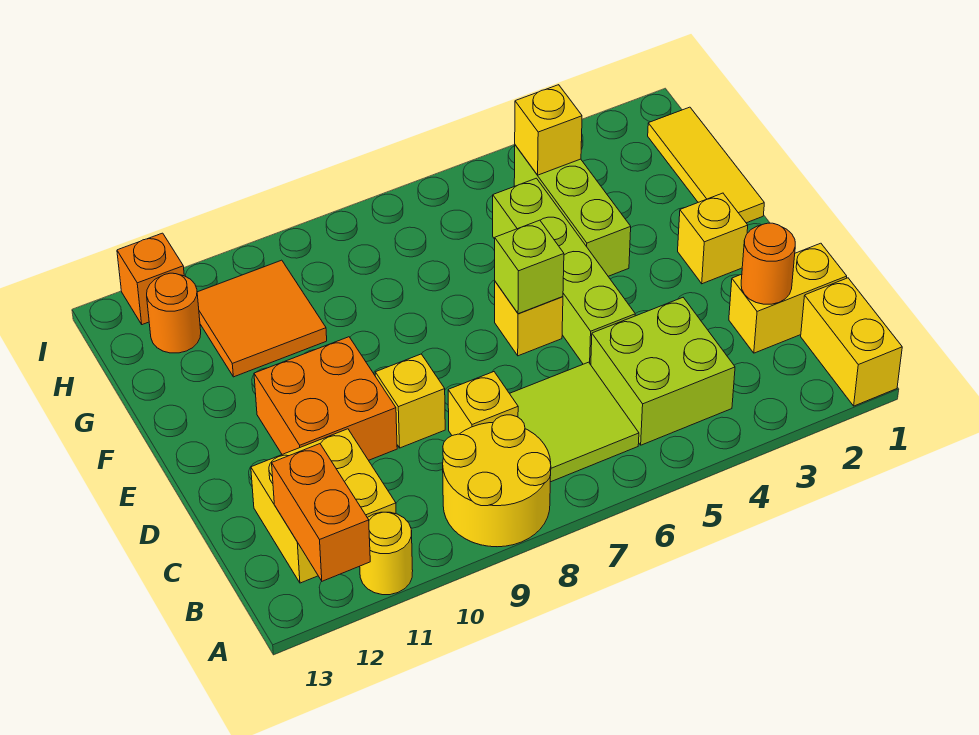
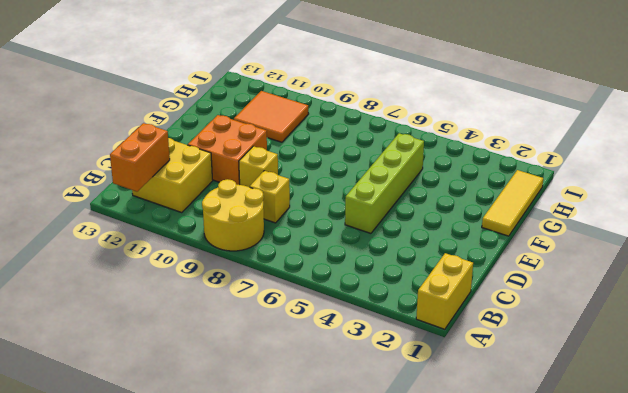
none -> yellow round brick A11 level 1
none -> lime brick B4:C5 level 1
none -> lime tile B6:C7 level 1

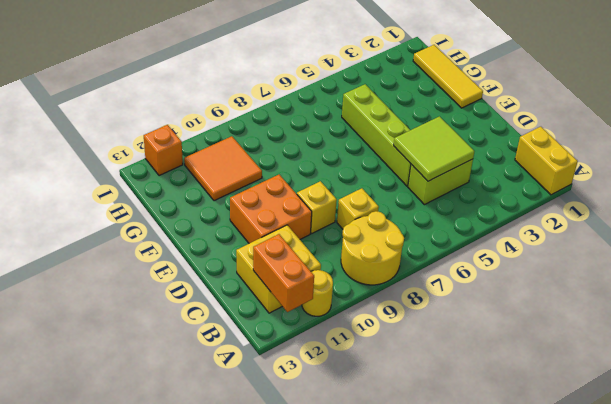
lime brick C4:C5 level 1 -> lime brick B4:C5 level 1
lime tile C4:D5 level 2 -> lime tile B6:C7 level 1
none -> yellow brick C1:C2 level 1
none -> yellow brick E2 level 1
none -> yellow brick E6 level 1

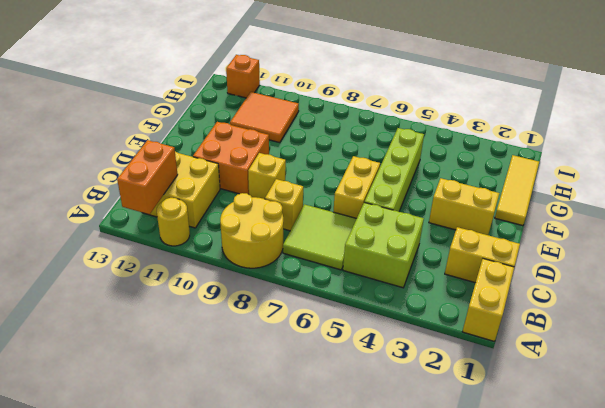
yellow brick D6:E6 level 1 -> yellow brick E6 level 1
yellow brick E2:E3 level 1 -> yellow brick E2 level 1
none -> lime brick F4:H4 level 1
none -> orange round brick H12 level 1
none -> orange round brick C2 level 2

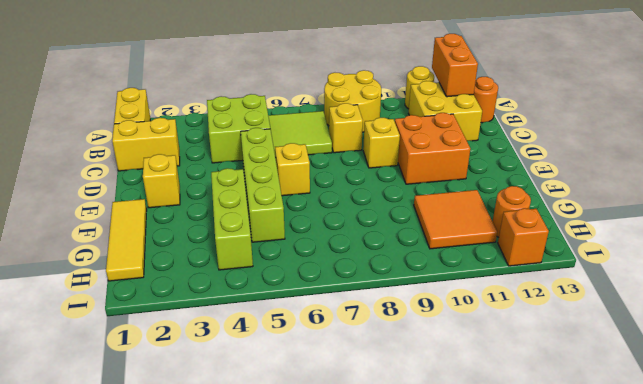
orange round brick B13 level 1 -> orange round brick C2 level 2
none -> lime brick E6 level 2
none -> yellow brick H4 level 2

